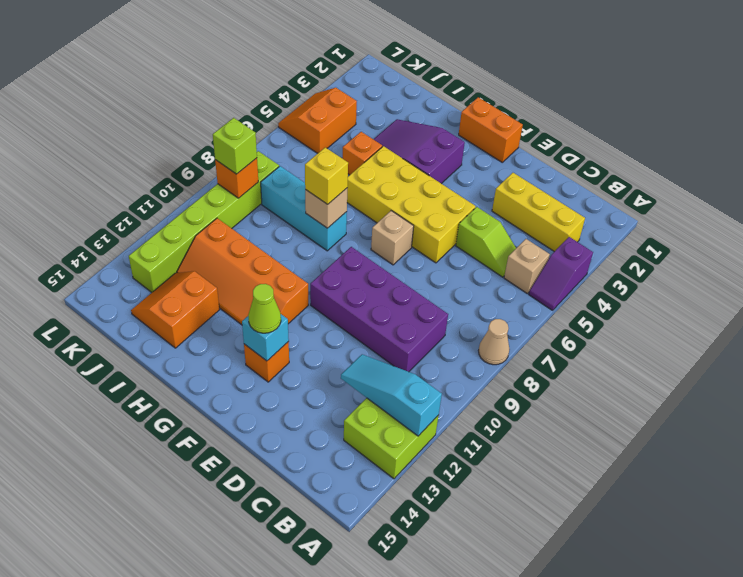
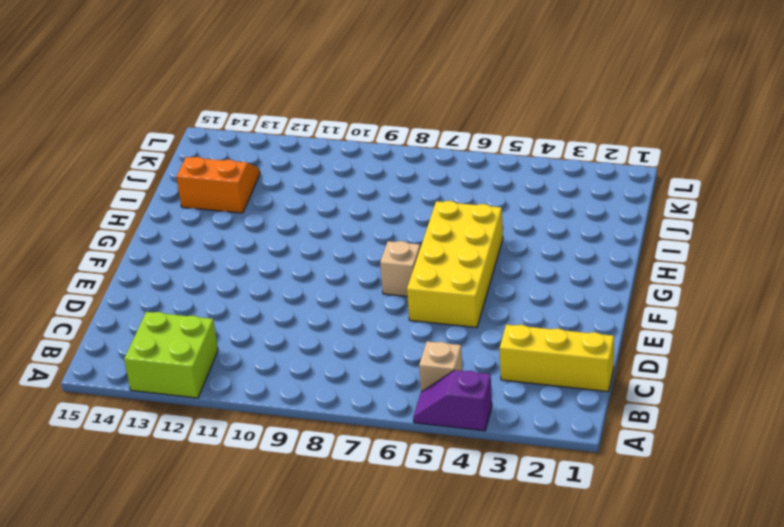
yellow brick C1:C3 level 1 -> yellow brick B3:D3 level 1
none -> tan cone A8 level 1
none -> lime slope C5:D5 level 1 top D
none -> purple brick C9:F10 level 1

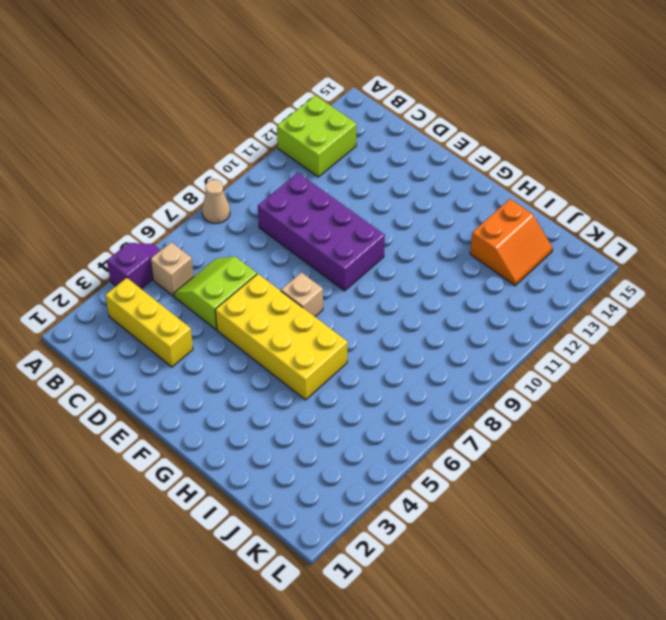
lime slope C5:D6 level 1 top D -> lime slope C5:D5 level 1 top D
none -> orange brick F1:G1 level 1
none -> orange brick F13 level 1
none -> purple slope G3:I4 level 1 top G

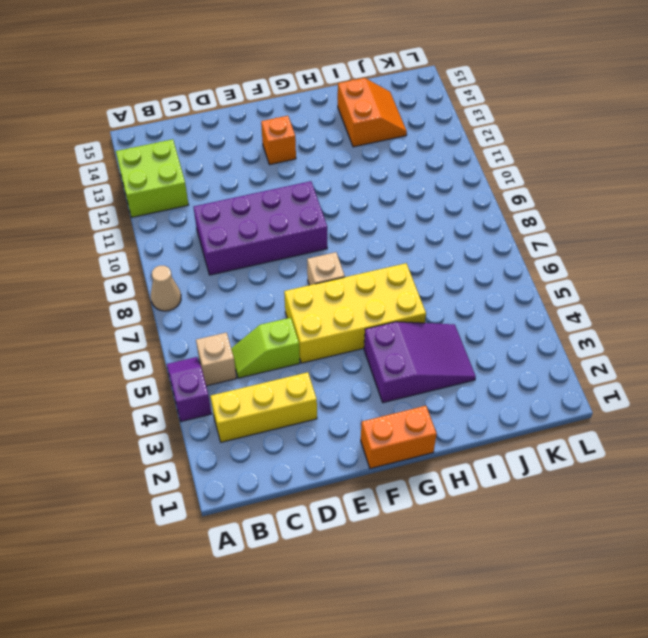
none -> orange slope G11:J12 level 1 top 11
none -> cyan brick H8:J8 level 1
none -> orange brick I5 level 1

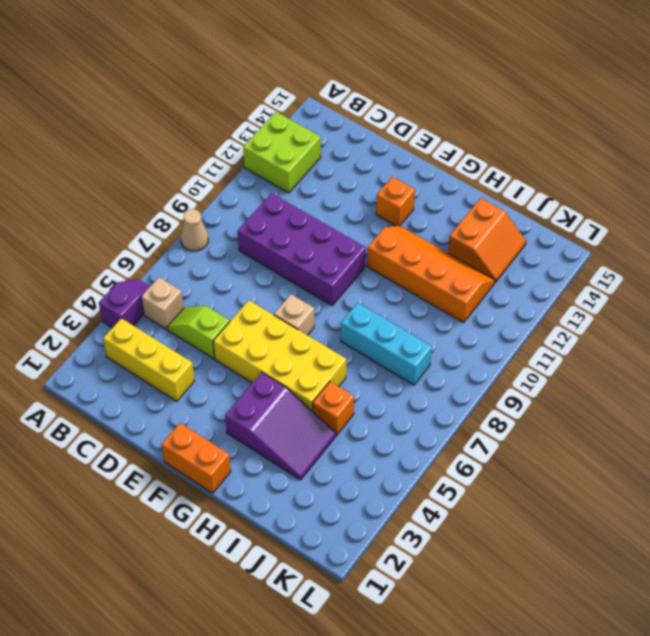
none -> orange slope K4:L5 level 1 top K
none -> lime brick K8:K13 level 1
none -> cyan slope A12:C12 level 2 top A

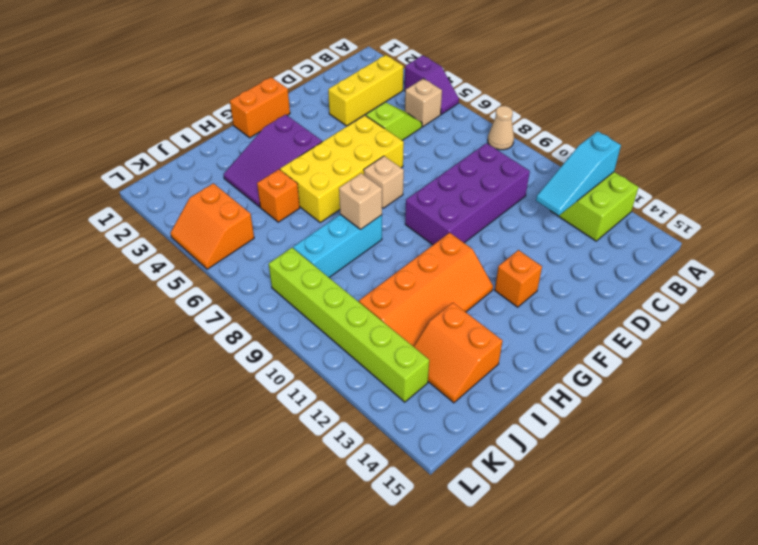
none -> cyan brick F13 level 2
none -> orange brick K9 level 2
none -> lime cone F13 level 3

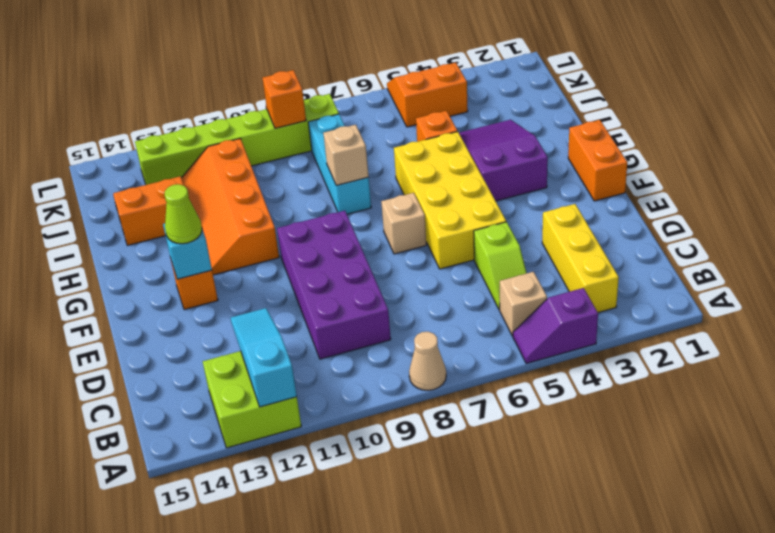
none -> yellow brick H8 level 3
none -> lime brick K9 level 3

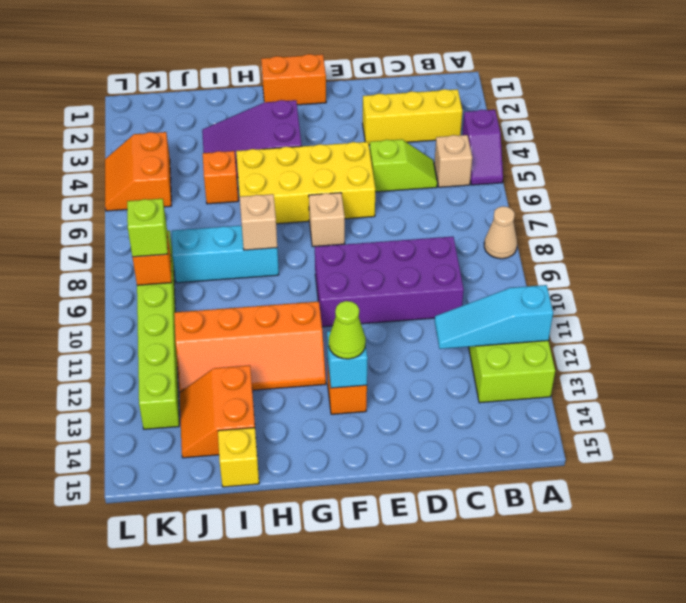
yellow brick I15 level 1 -> yellow brick H8 level 3

